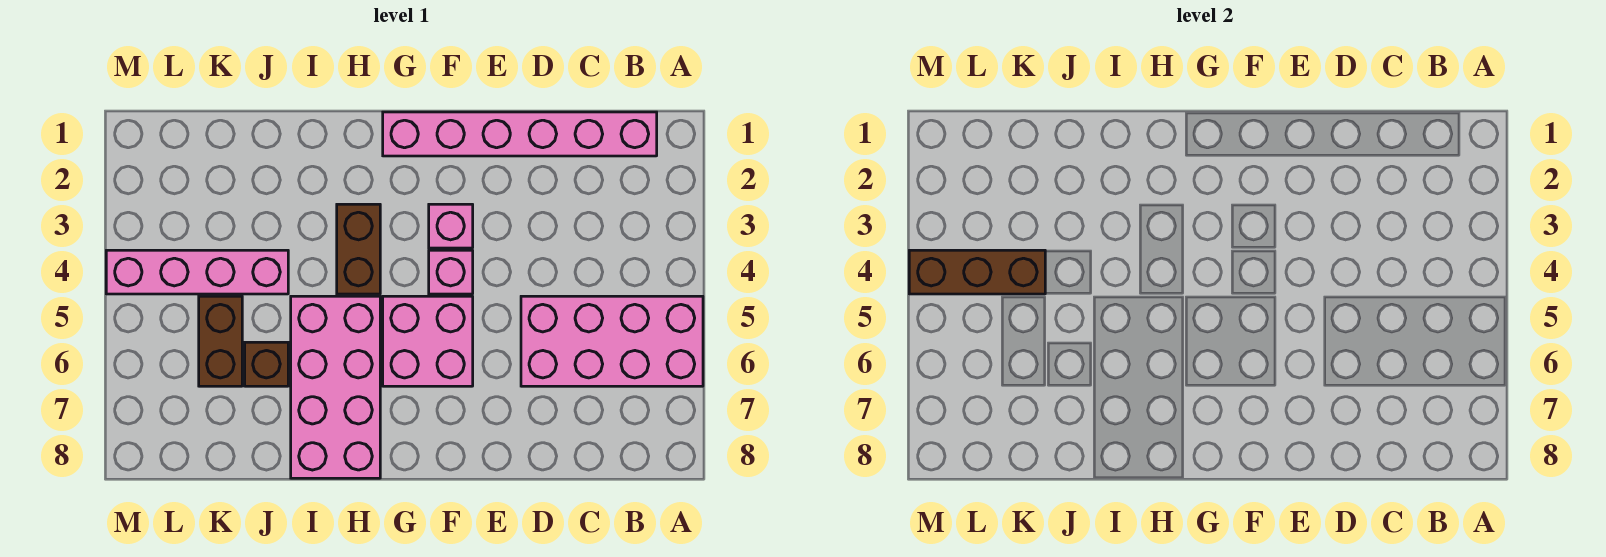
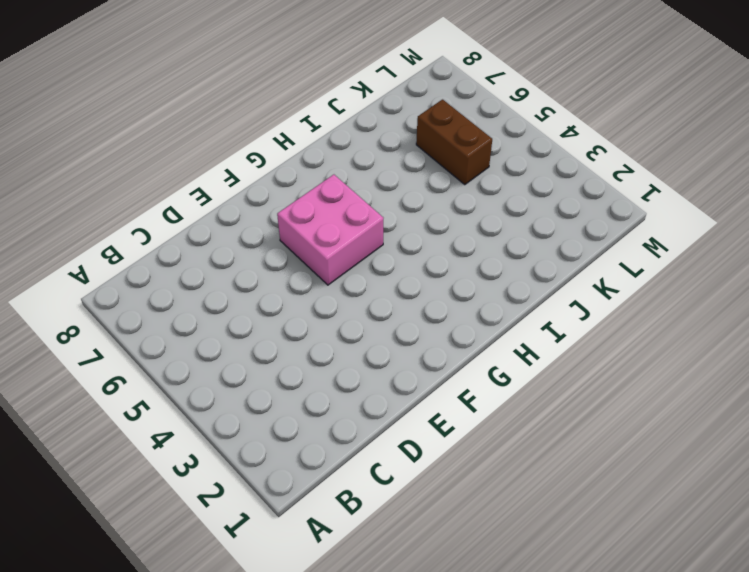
none -> pink brick A5:D6 level 1
none -> pink brick B1:G1 level 1

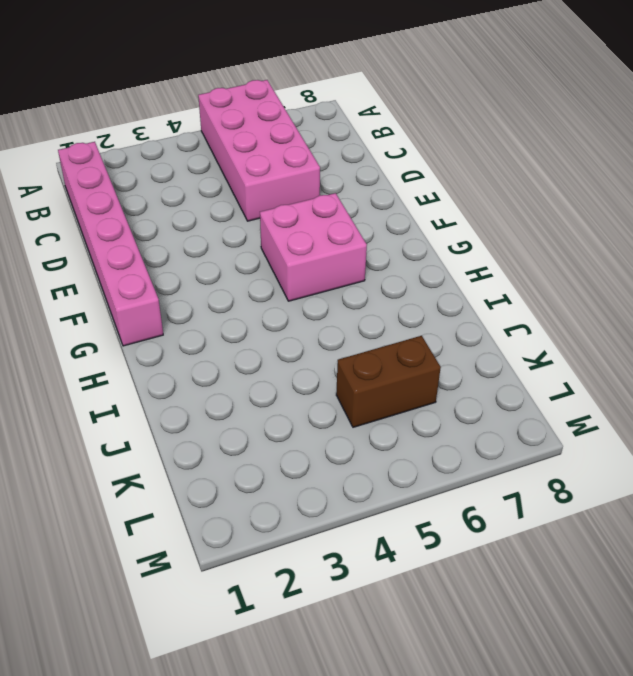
none -> pink brick F3 level 1
none -> pink brick F4 level 1

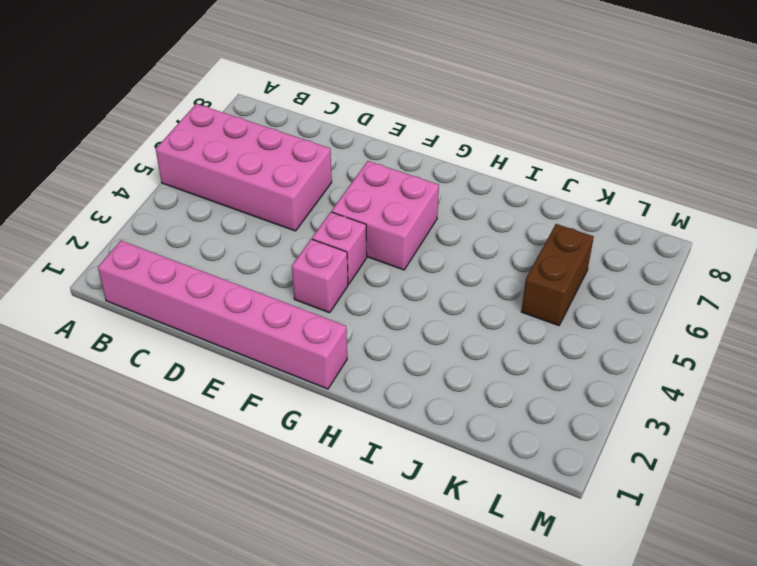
none -> brown brick H3:H4 level 1
none -> pink brick H5:I8 level 1

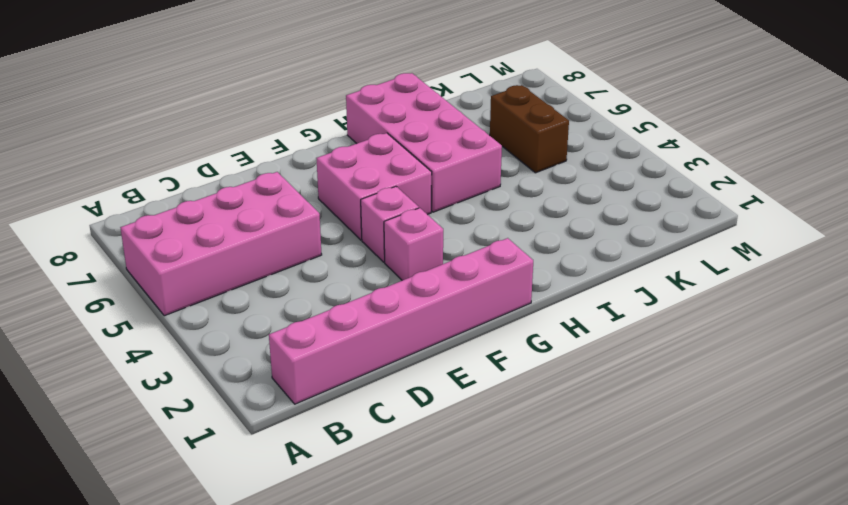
none -> brown brick H3:H4 level 1
none -> pink brick J4:M4 level 1

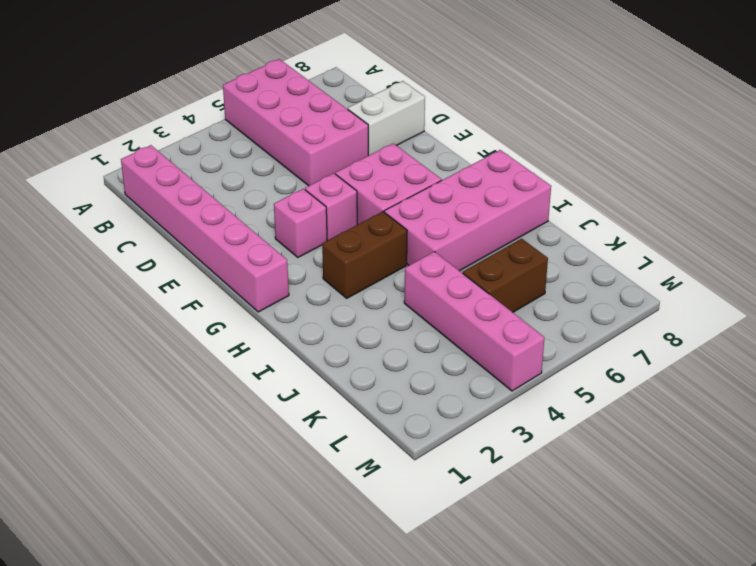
white brick D7:D8 level 1 -> none
none -> brown brick J6 level 1
none -> brown brick K4:M4 level 2

